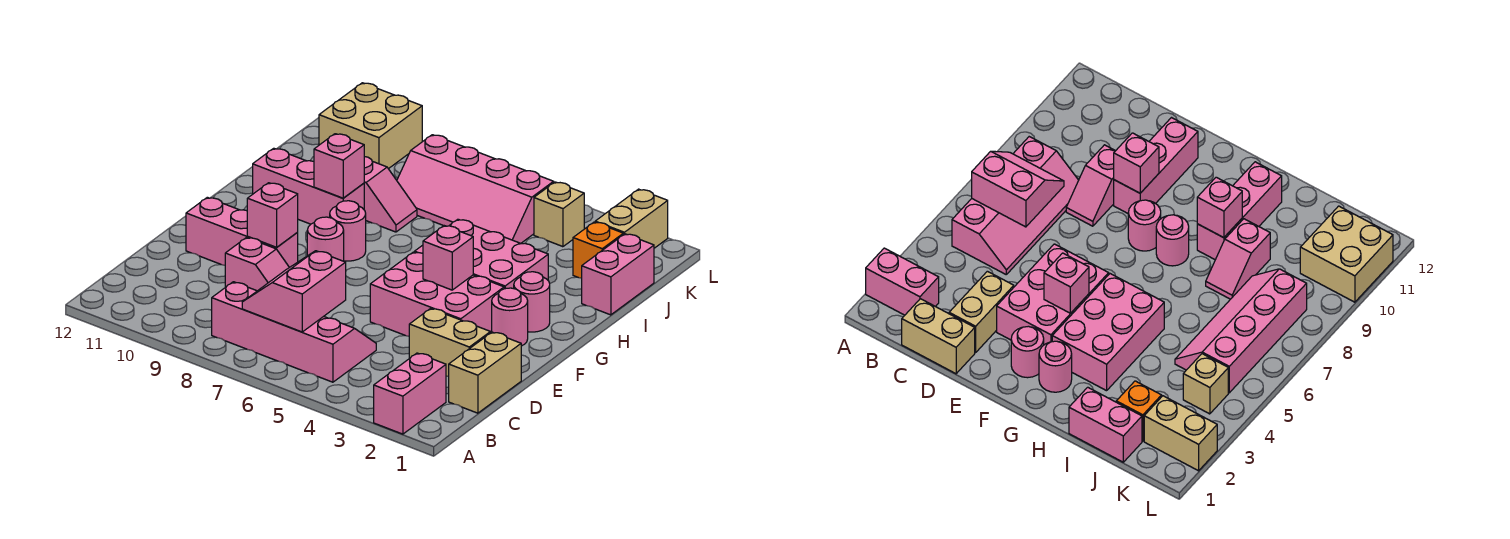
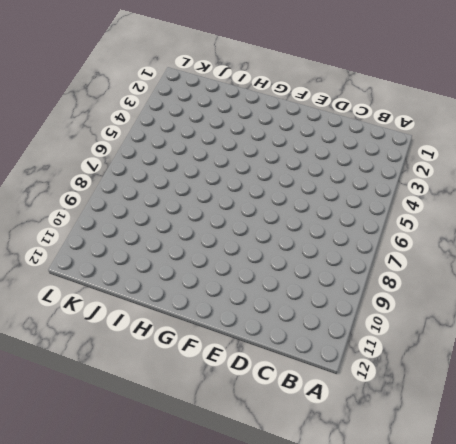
none -> pink brick A2:B2 level 1
none -> pink slope B5:C8 level 1 top B
none -> tan brick C1:D1 level 1

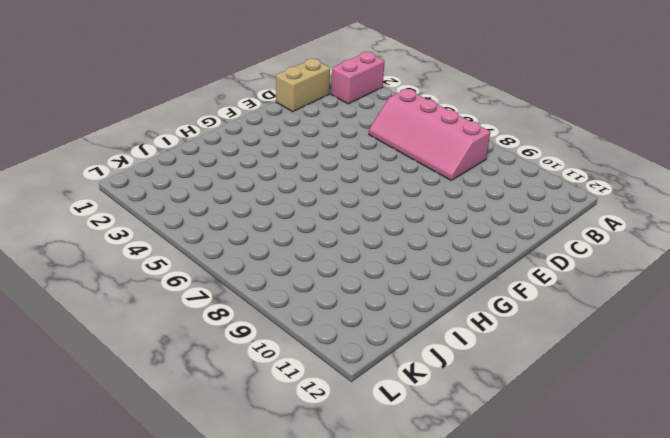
none -> tan brick D2:D3 level 1
none -> pink slope D8:D9 level 1 top 9
none -> pink brick E3:F5 level 1

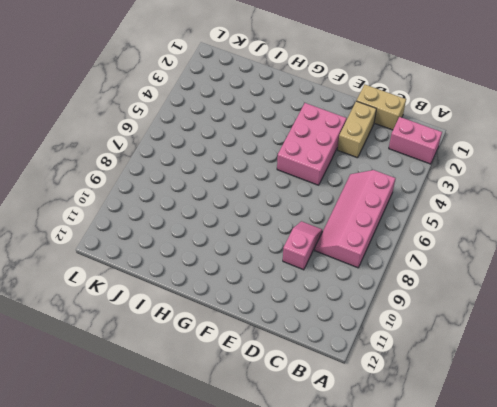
none -> pink brick E9:E11 level 1
none -> pink round brick F2 level 1
none -> pink round brick F8 level 1

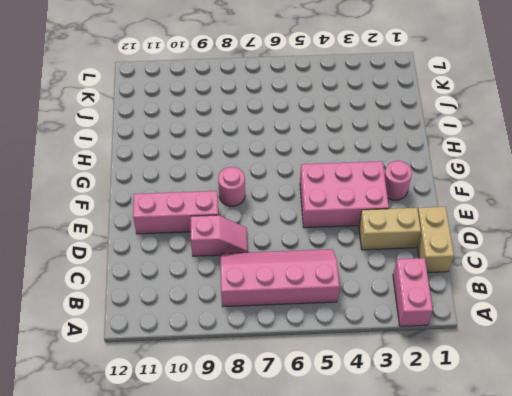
none -> pink round brick G2 level 1
none -> pink brick G3:H5 level 1
none -> pink round brick G8 level 1

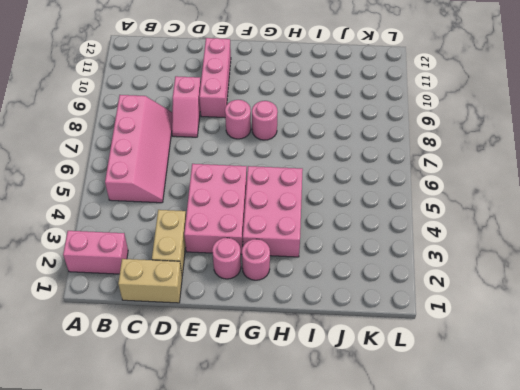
none -> pink brick H9:H11 level 1
none -> pink brick I1:J1 level 1
none -> pink slope I8:I9 level 1 top 9

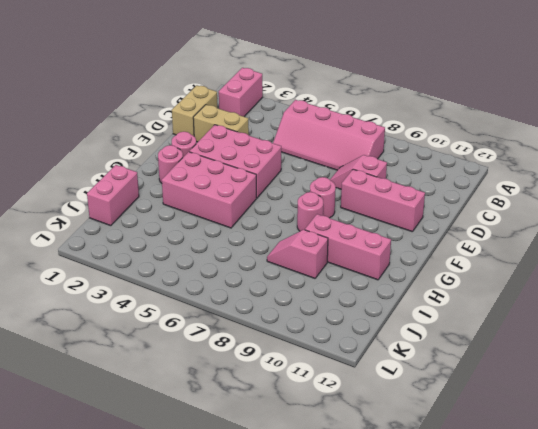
none -> orange brick J2 level 1
none -> pink slope J5:K8 level 1 top K
none -> tan brick K2:L2 level 1

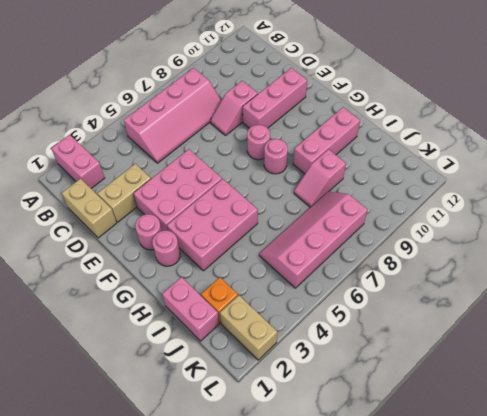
none -> tan brick K4 level 1
none -> tan brick K10:L11 level 1
none -> pink slope B6:C7 level 2 top 6

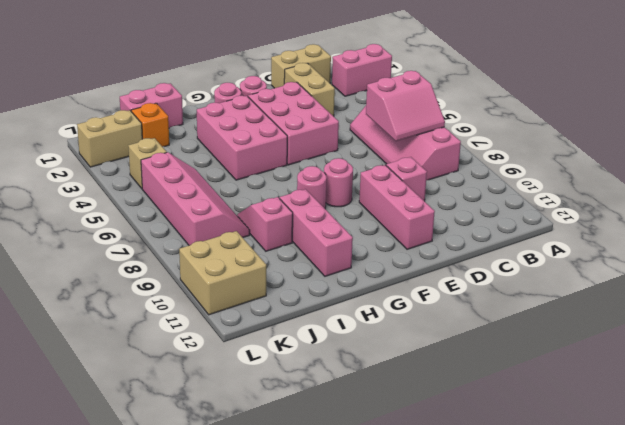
none -> pink brick E9 level 2
none -> pink brick F4 level 2
none -> pink brick H9 level 2

